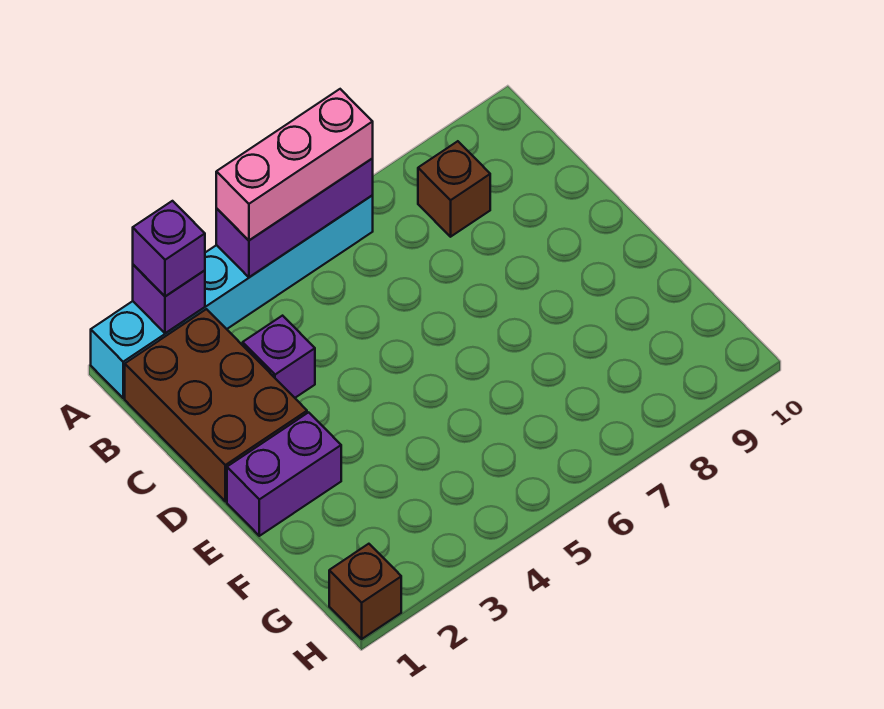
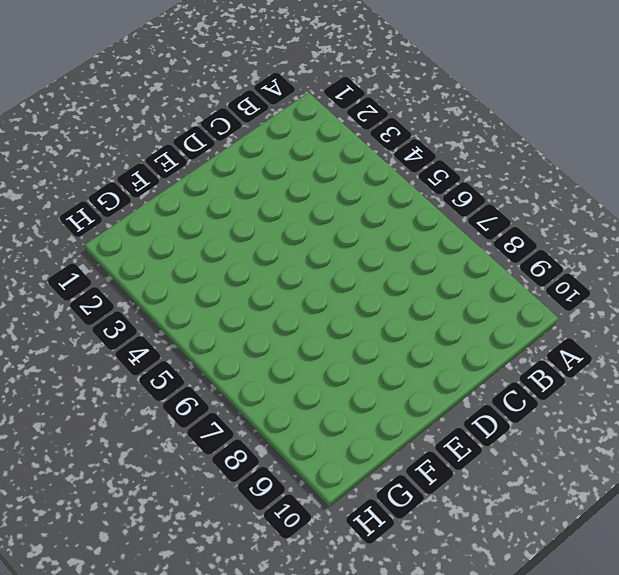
none -> cyan brick A1:A6 level 1
none -> brown brick B1:D2 level 1

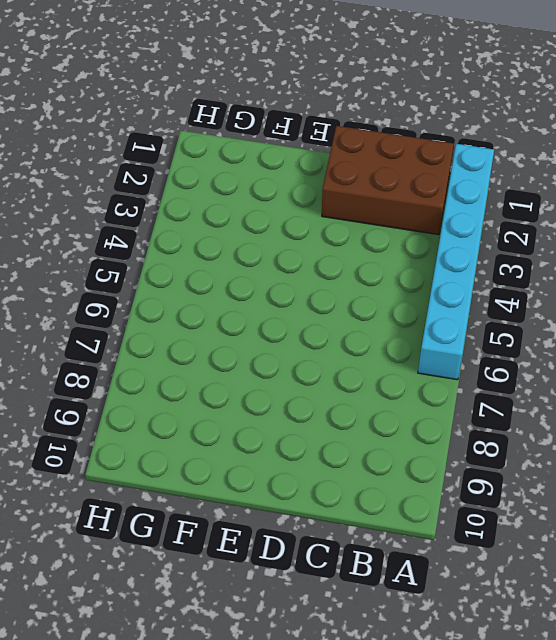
none -> brown brick B8 level 1
none -> purple brick C3 level 1

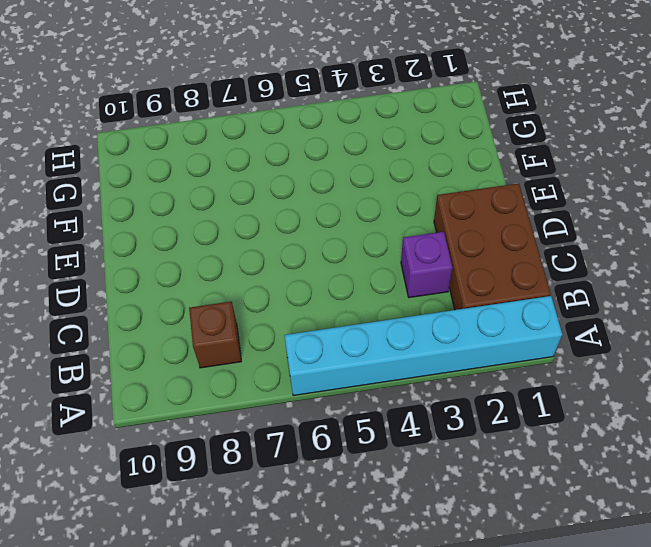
none -> purple brick E1:E2 level 1
none -> brown brick H1 level 1

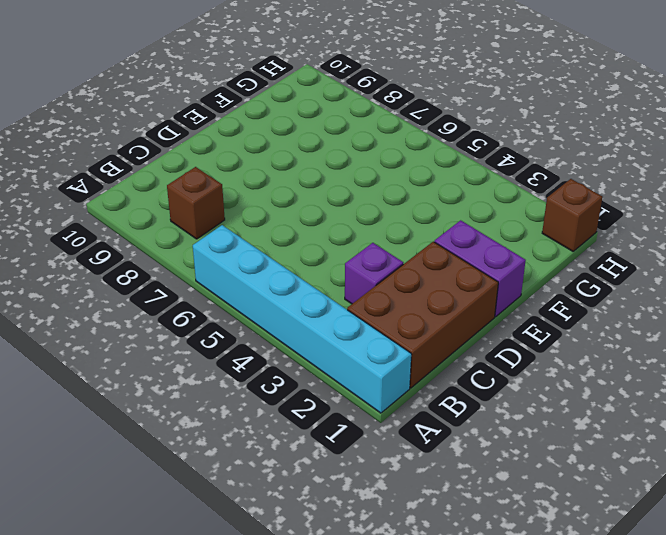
none -> purple brick A2 level 2
none -> purple brick A4:A6 level 2

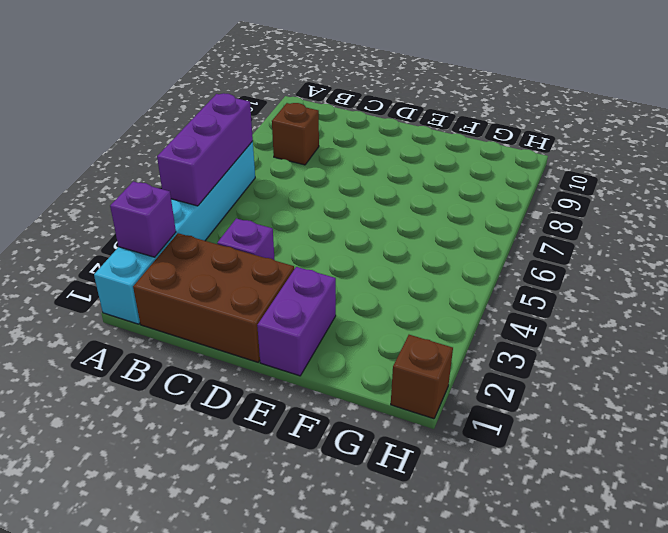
none -> purple brick A2 level 3
none -> pink brick A4:A6 level 3

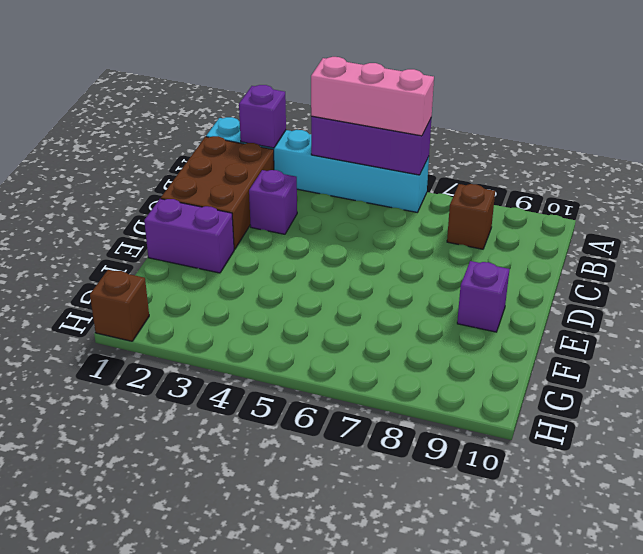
purple brick E9 level 1 -> purple brick A2 level 3

